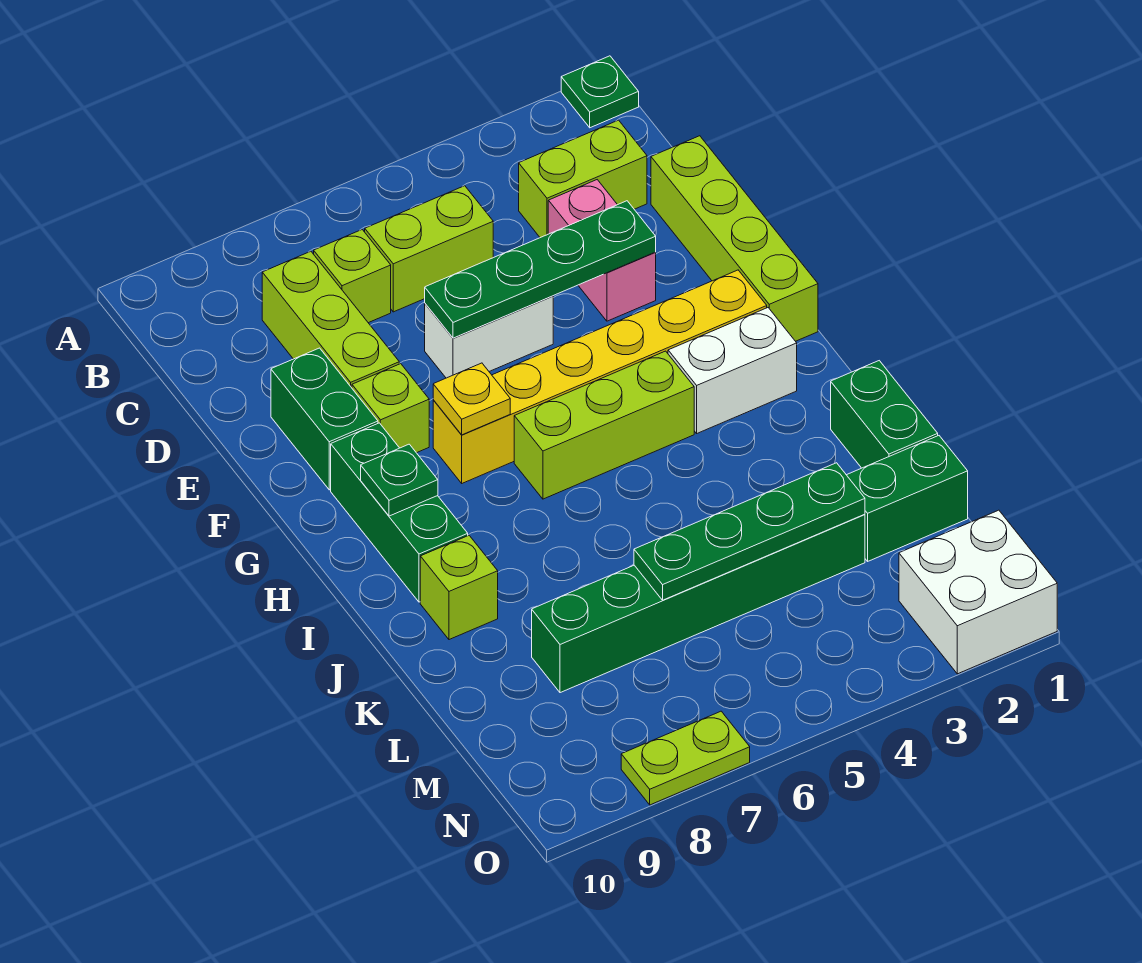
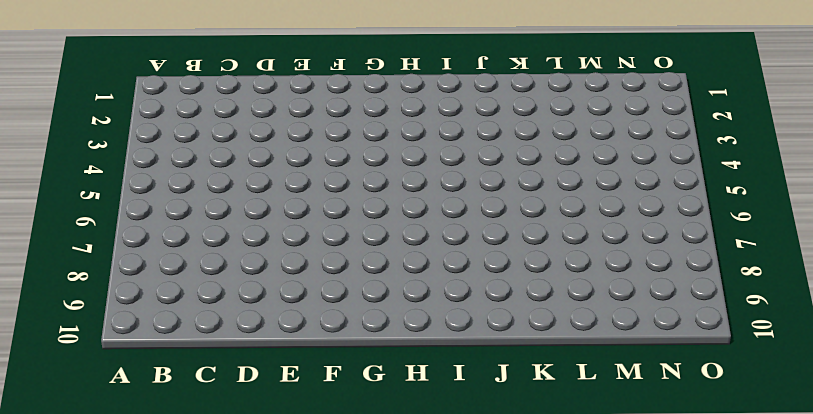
none -> green plate A1 level 1
none -> lime brick C2:C3 level 1
none -> lime brick C5:C6 level 1

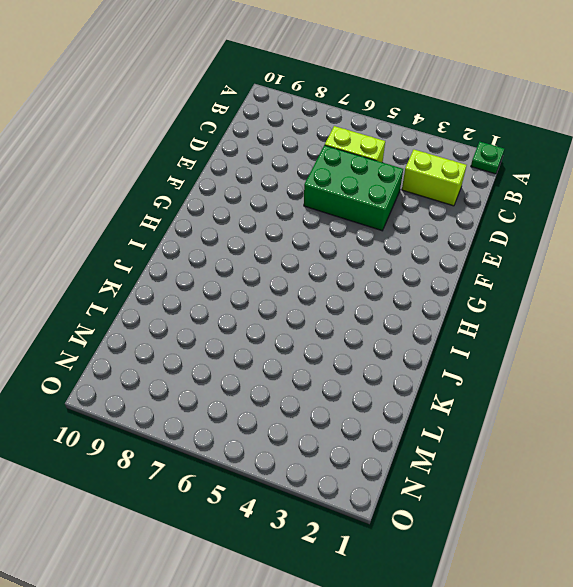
green brick D4:E6 level 1 -> white brick E5:E6 level 1
none -> lime brick C7 level 1
none -> lime brick C8:E8 level 1
none -> lime brick D1:G1 level 1

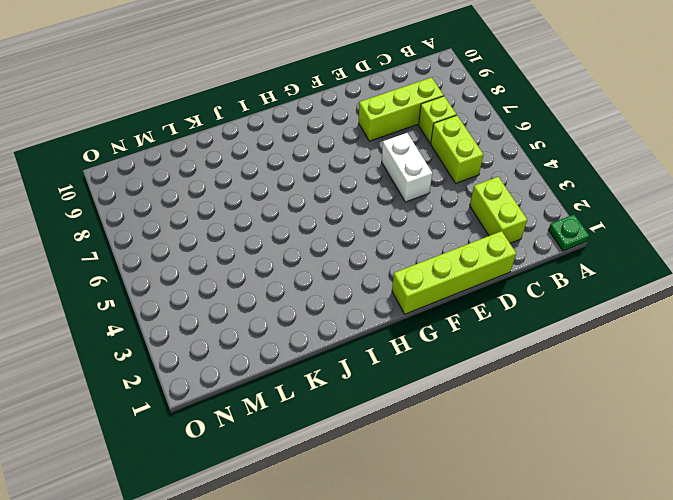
none -> pink brick D3:E3 level 1
none -> green brick E9:F9 level 1
none -> lime brick F8 level 1

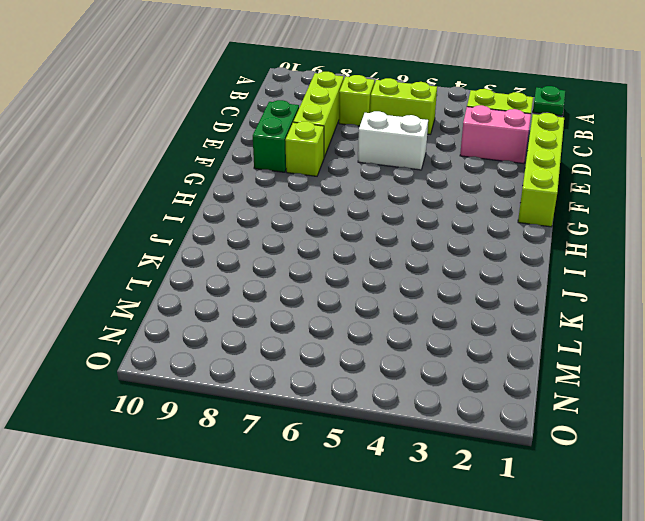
pink brick D2:D3 level 1 -> pink brick D3:E3 level 1
none -> yellow brick G2:G7 level 1
none -> green brick G9:I9 level 1
none -> white brick H2:H3 level 1

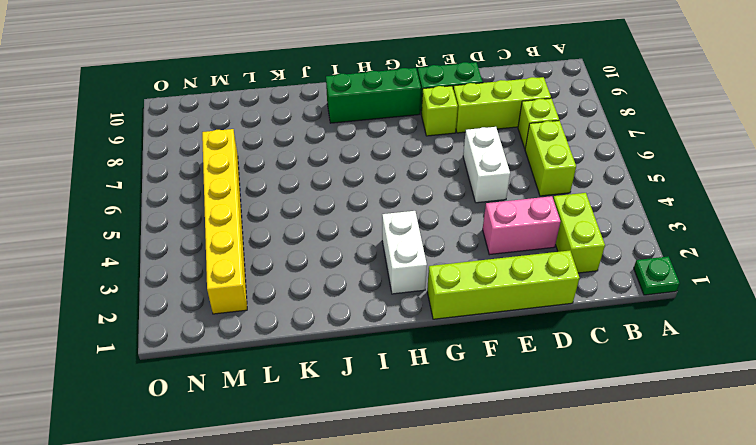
yellow brick M2:M7 level 1 -> yellow brick G2:G7 level 1
none -> lime brick H4:H6 level 1
none -> green brick J1:K1 level 1
none -> lime brick J9 level 1

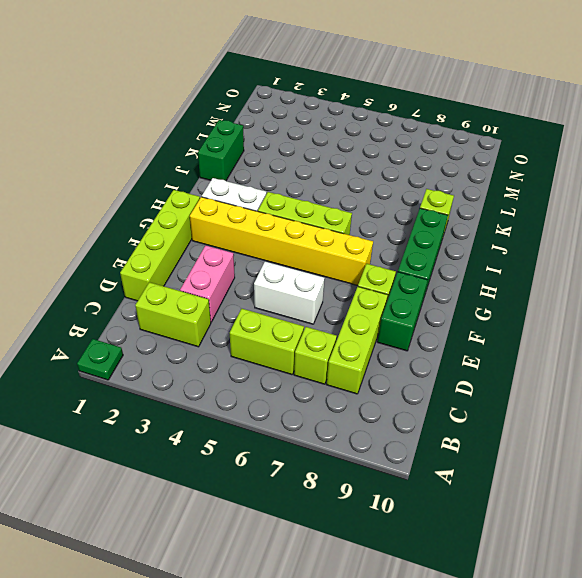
none -> green brick L1:L2 level 1
none -> green brick L3:L8 level 1
none -> white brick N1:O2 level 1

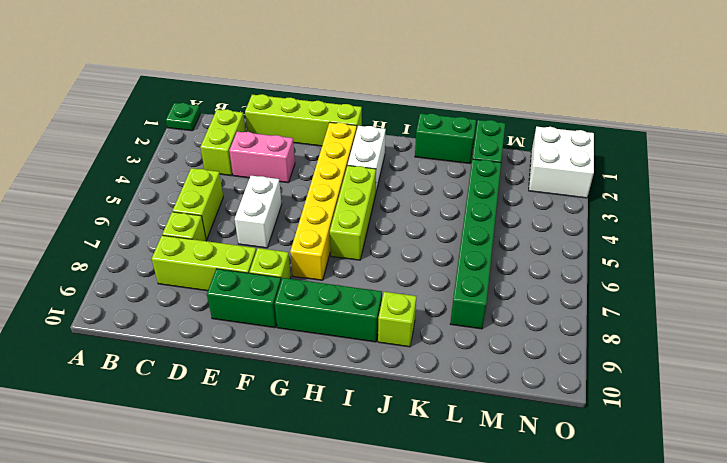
none -> lime plate O7:O8 level 1
none -> green plate E3:E6 level 2
none -> yellow plate G7 level 2

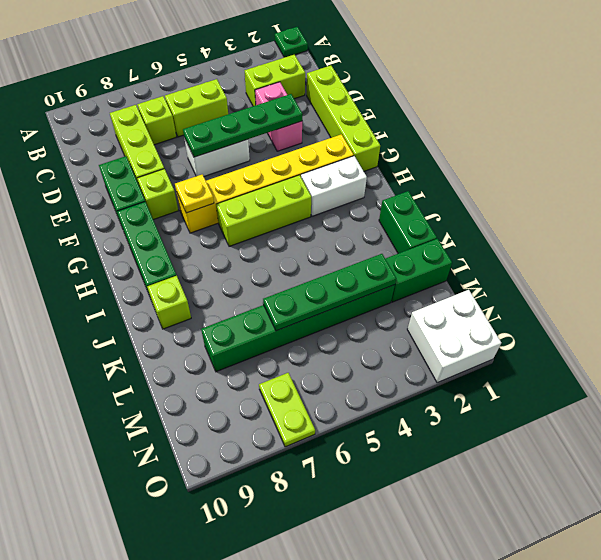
lime plate N7:O7 level 1 -> lime plate O7:O8 level 1
none -> green plate H9 level 2

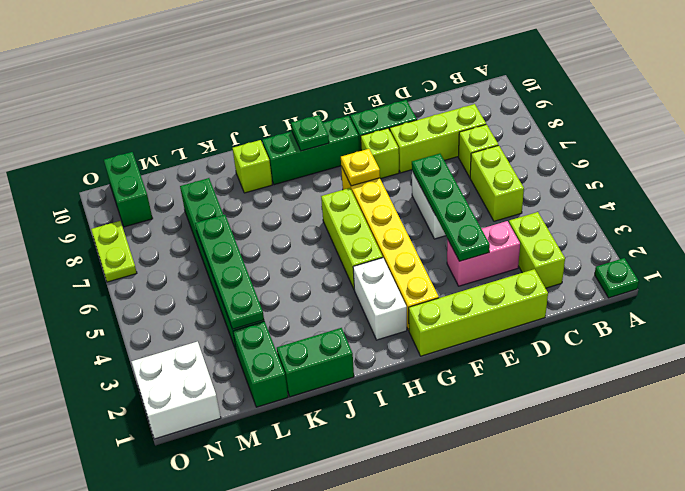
green brick N9:N10 level 1 -> none

